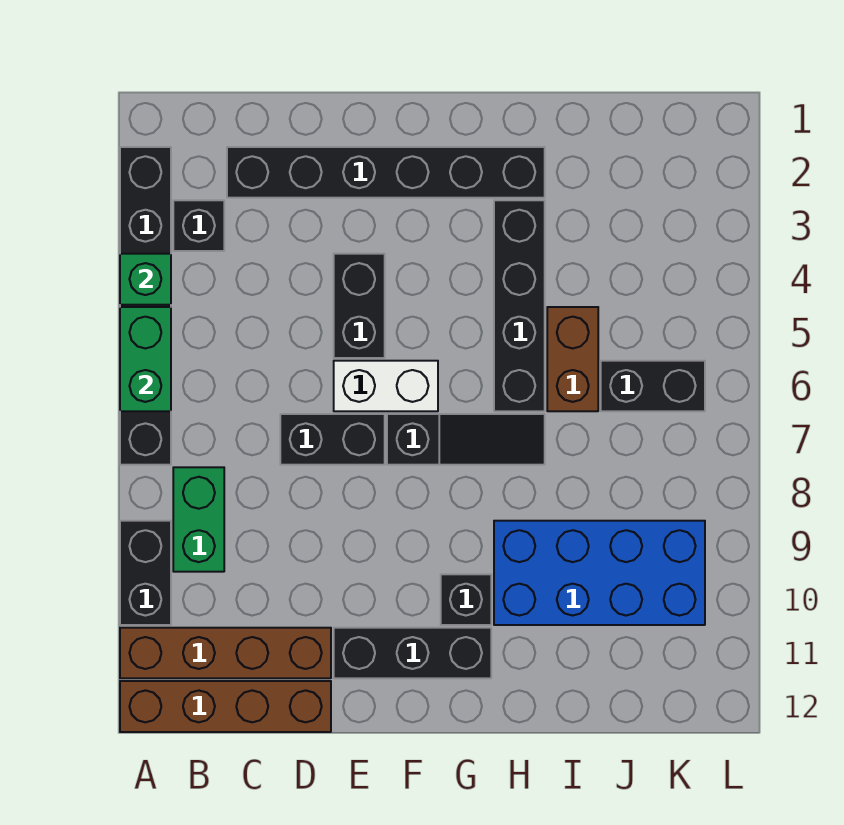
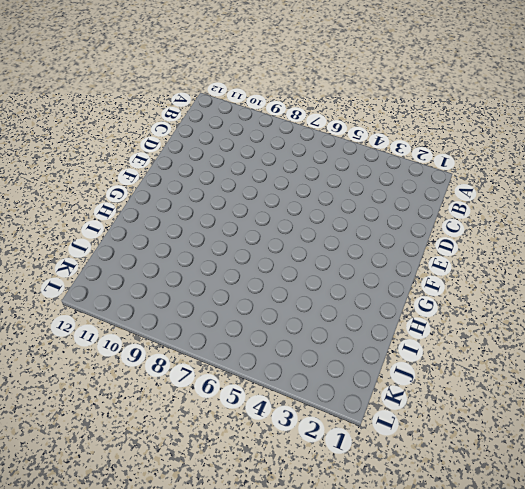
none -> black brick A2:A7 level 1
none -> black brick A9:A10 level 1
none -> brown brick A11:D11 level 1

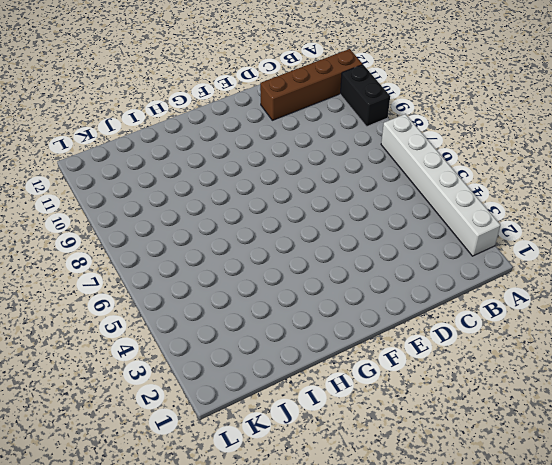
white brick A2:A7 level 1 -> black brick A2:A7 level 1
none -> brown brick A12:D12 level 1
none -> black brick B3 level 1
none -> green brick B8:B9 level 1

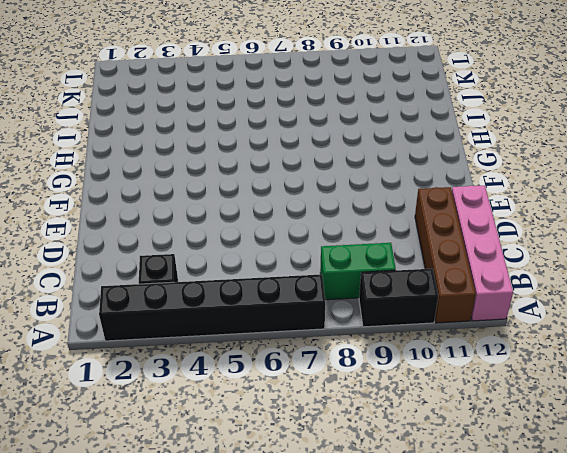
pink brick A12:D12 level 1 -> brown brick A12:D12 level 1
none -> black brick C2:H2 level 1
none -> black brick D7:E7 level 1
none -> black brick E4:E5 level 1

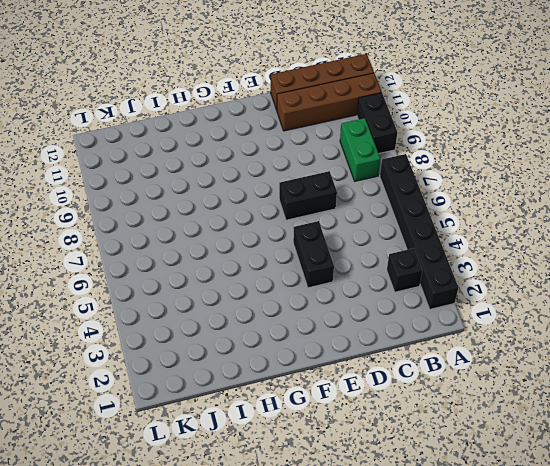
none -> black brick C2:H2 level 1
none -> white brick E6:F6 level 1
none -> black brick E11:G11 level 1

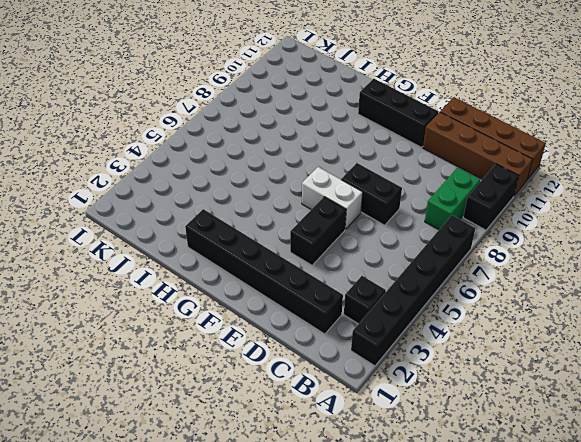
none -> black slope F7:H7 level 1 top F
none -> black brick G10 level 1
none -> black brick H3:H6 level 1

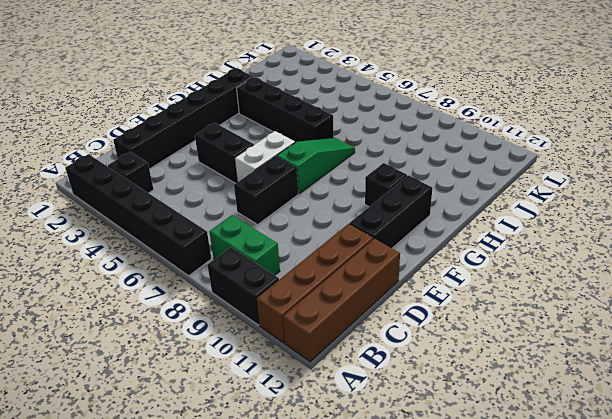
green slope F7:H7 level 1 top F -> black slope F7:H7 level 1 top F
none -> blue brick H9:K10 level 1
none -> brown brick I5:I6 level 1
none -> black brick J6:K6 level 1

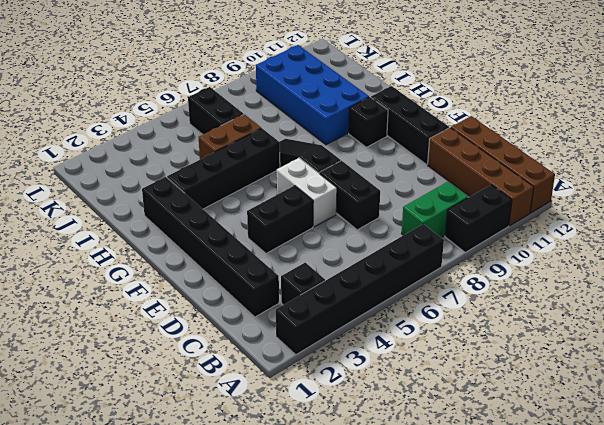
none -> green brick A4 level 2
none -> green brick A5:A6 level 2

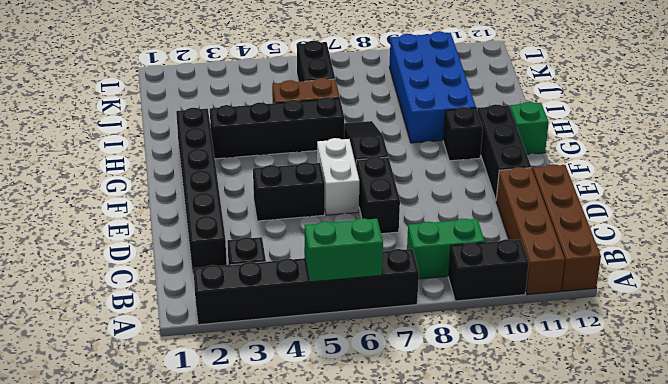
green brick G12 level 1 -> green brick A4 level 2

